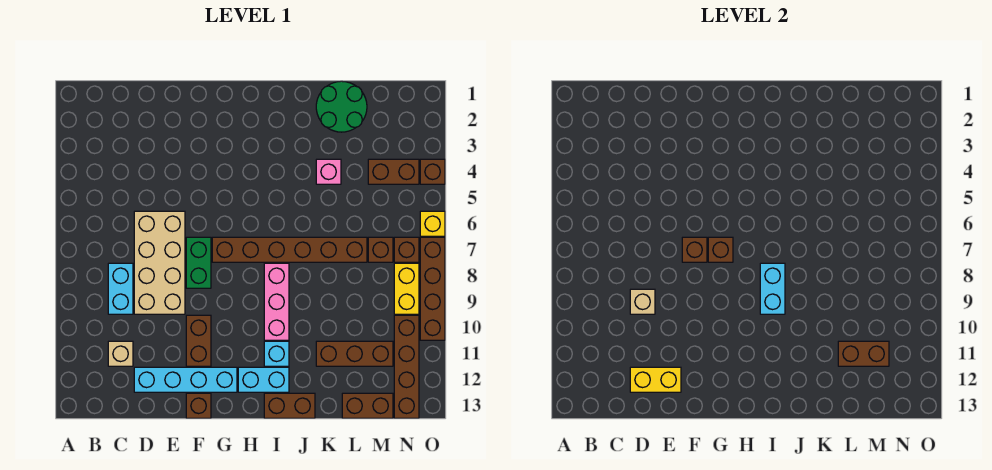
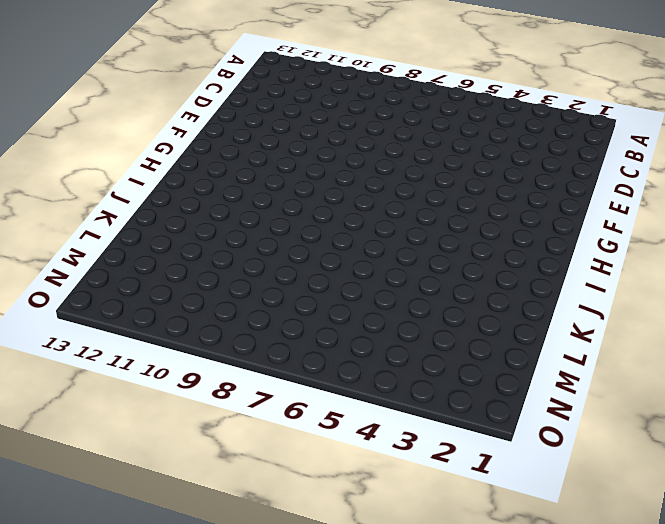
none -> cyan brick C8:C9 level 1
none -> tan brick C11 level 1
none -> tan brick D6:E9 level 1
none -> cyan brick D12:G12 level 1

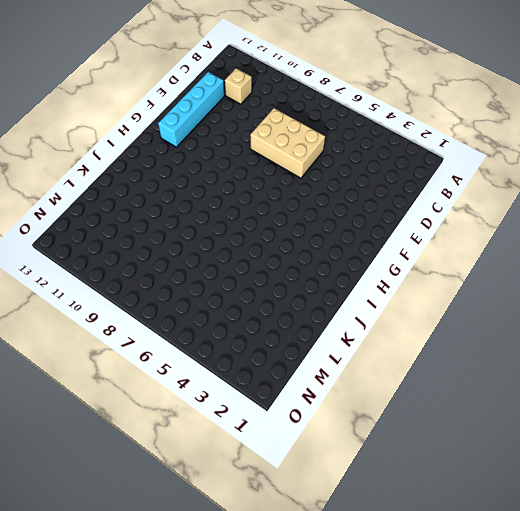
tan brick D6:E8 level 1 -> tan brick D6:E9 level 1
none -> cyan brick C8:C9 level 1
none -> green brick F7:F8 level 1
none -> brown brick F10:F11 level 1
none -> brown brick F13 level 1

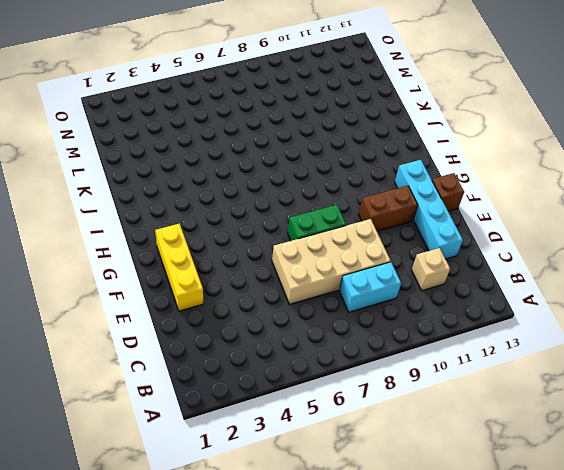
yellow brick E2:G2 level 1 -> none
none -> brown brick G7:L7 level 1
none -> cyan brick H12:I12 level 1
none -> pink brick I8:I10 level 1
none -> cyan brick I11 level 1

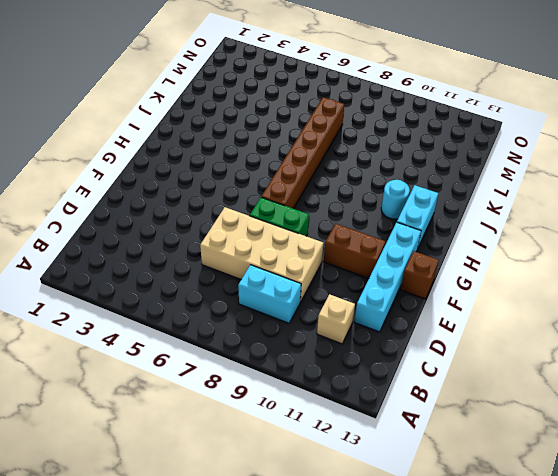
cyan round brick I11 level 1 -> cyan brick I11 level 1
none -> pink brick I8:I10 level 1
none -> brown brick I13:J13 level 1
none -> green round brick K1:L2 level 1
none -> pink brick K4 level 1

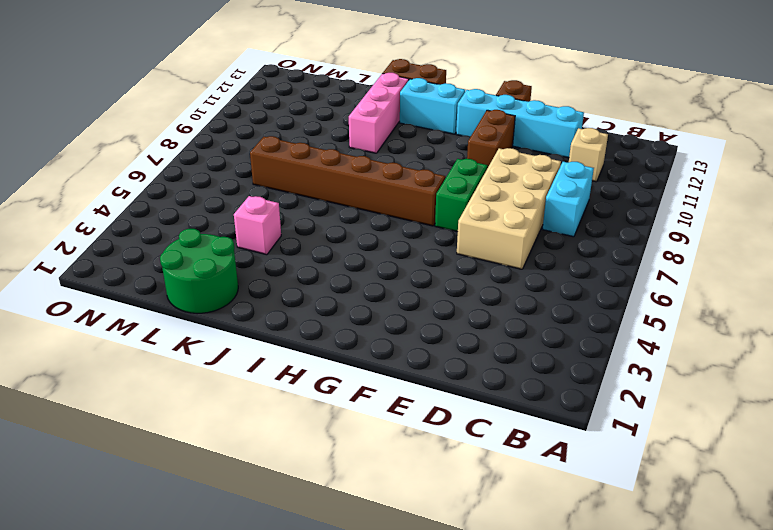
pink brick J10:J12 level 1 -> pink brick I8:I10 level 1
none -> cyan brick I11 level 1
none -> brown brick K11:M11 level 1
none -> brown brick L13:M13 level 1
none -> brown brick M4:N4 level 1

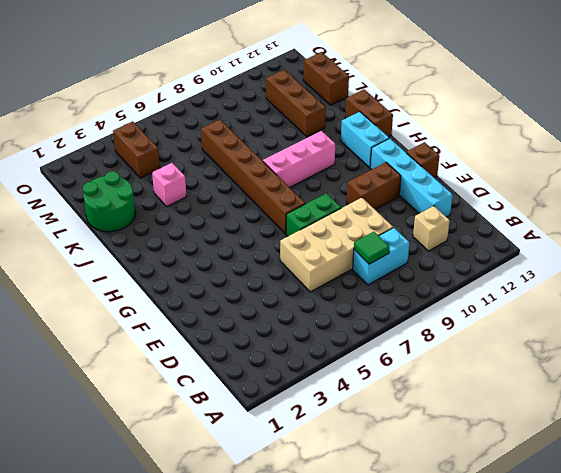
green tile C8 level 2 -> none
none -> cyan brick I11 level 1
none -> brown brick M7 level 1
none -> brown brick N7 level 1
none -> yellow brick N8:N9 level 1

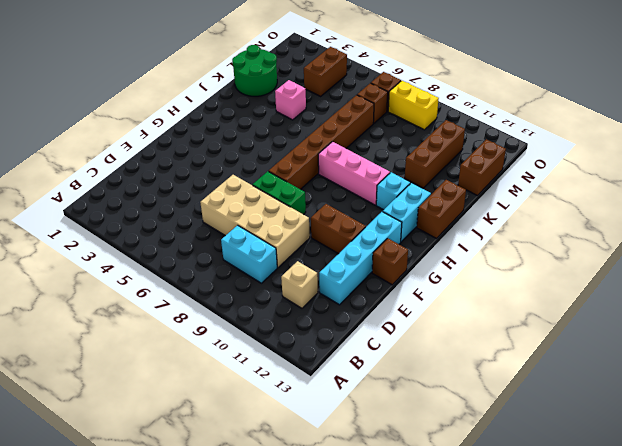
none -> brown brick N10:N13 level 1
none -> brown brick O4 level 1
none -> yellow brick O6 level 1
none -> brown brick O7:O10 level 1

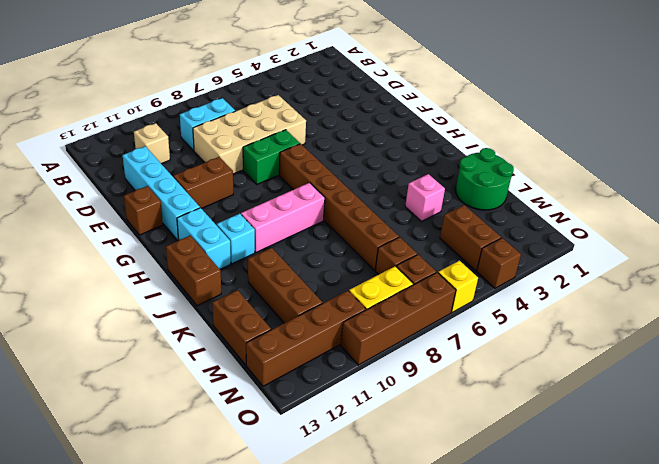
none -> tan brick D9 level 2
none -> yellow brick D12:E12 level 2
none -> brown brick F7 level 2
none -> brown brick G7 level 2

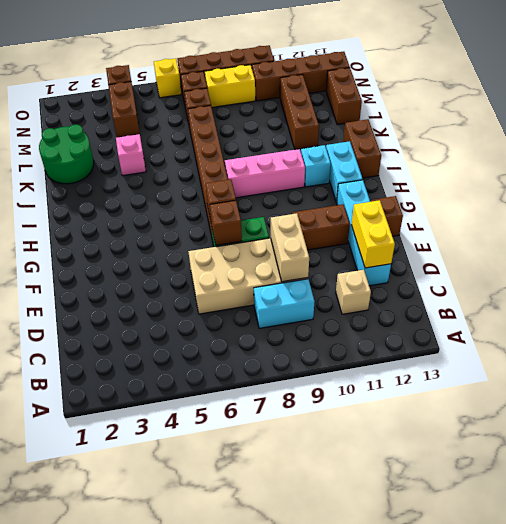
tan brick D9:E9 level 2 -> tan brick D9 level 2
none -> cyan brick I8:I9 level 2
none -> brown brick L11:M11 level 2

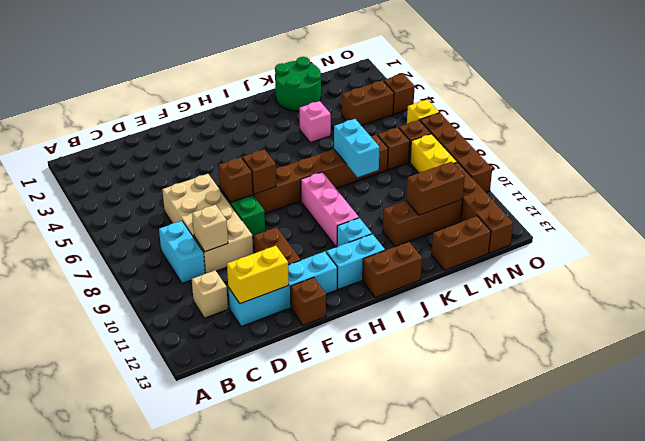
cyan brick K7:K8 level 2 -> cyan brick I8:I9 level 2

